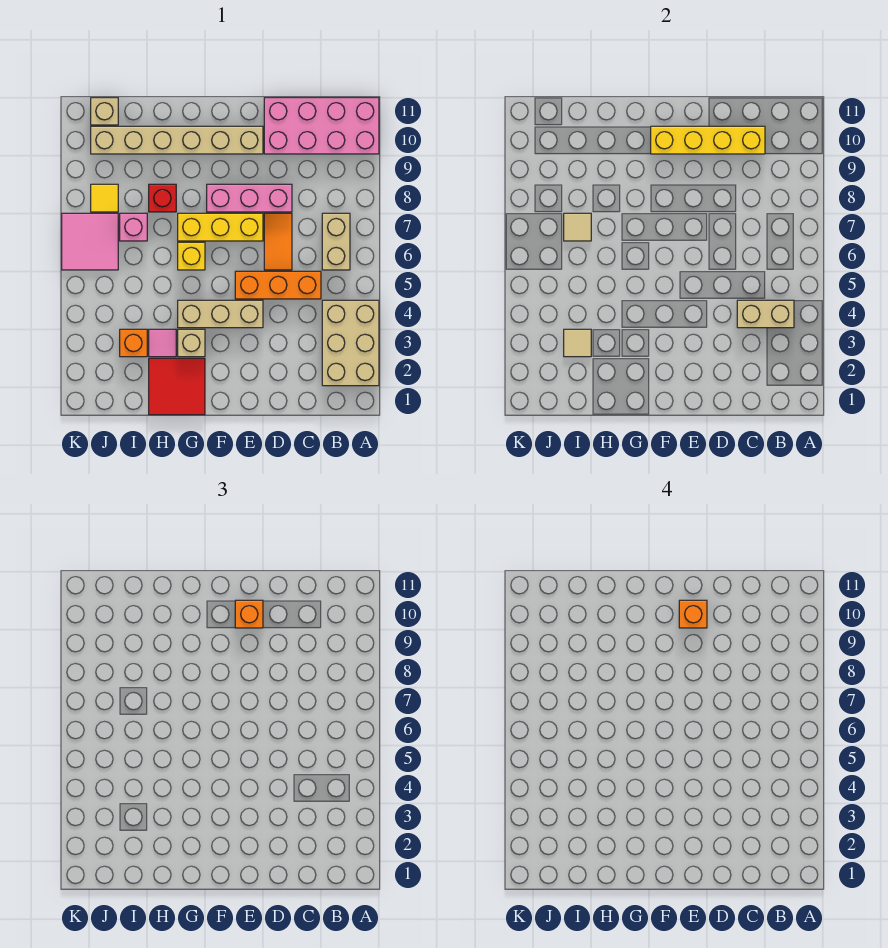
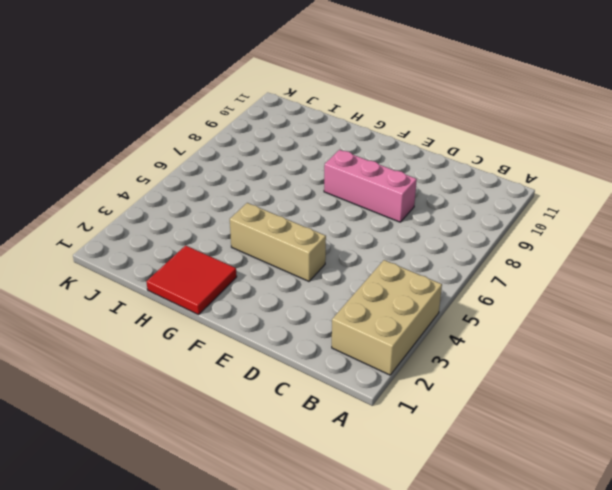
none -> pink brick A10:D11 level 1
none -> tan brick B6:B7 level 1
none -> orange brick C5:E5 level 1

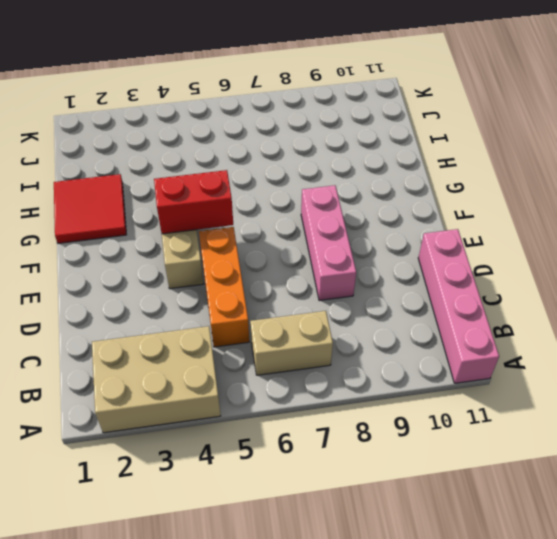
pink brick A11:D11 level 1 -> pink brick A10:D11 level 1
red brick F4:F5 level 2 -> none
none -> orange tile D6:D7 level 1
none -> yellow brick E7:G7 level 1
none -> tan brick E10:J10 level 1

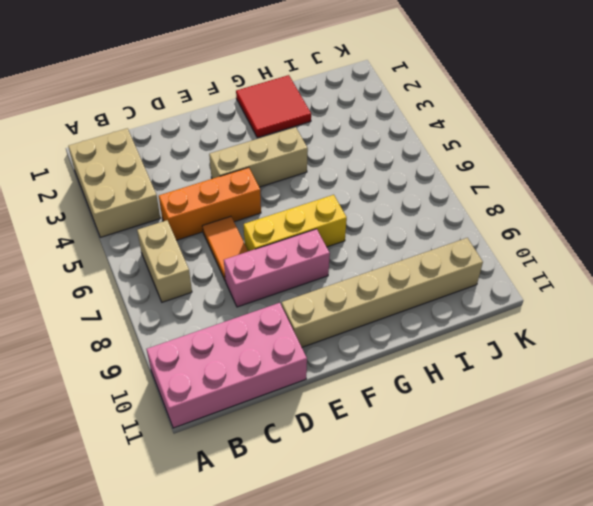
none -> tan brick G3 level 1
none -> yellow brick G6 level 1
none -> pink tile H3 level 1

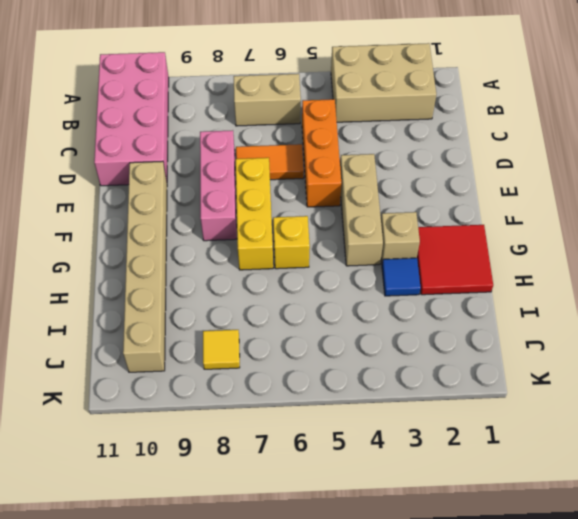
blue tile H3 level 1 -> pink tile H3 level 1
none -> red brick H8 level 1
none -> orange brick I3 level 1
none -> pink brick I7 level 1

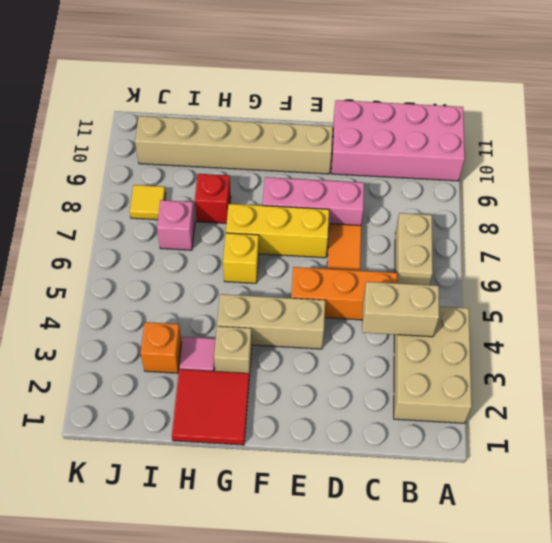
none -> pink tile J6:K7 level 1
none -> tan brick J11 level 1
none -> yellow brick C10:F10 level 2

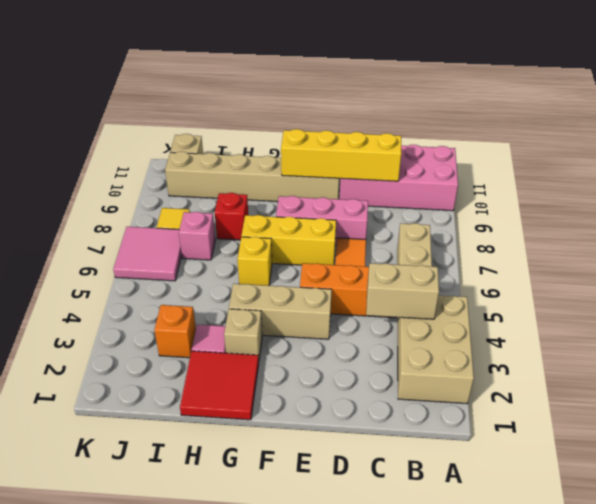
none -> tan tile I3 level 2
none -> tan tile I7 level 2
none -> orange brick E10 level 3

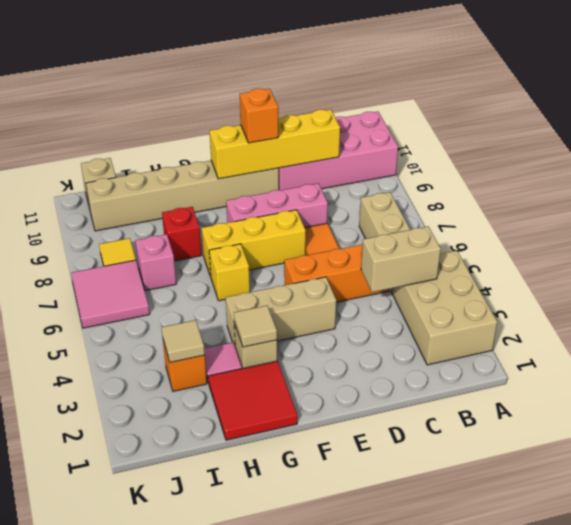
tan tile G3 level 2 -> tan tile I7 level 2
none -> orange brick E10 level 4

